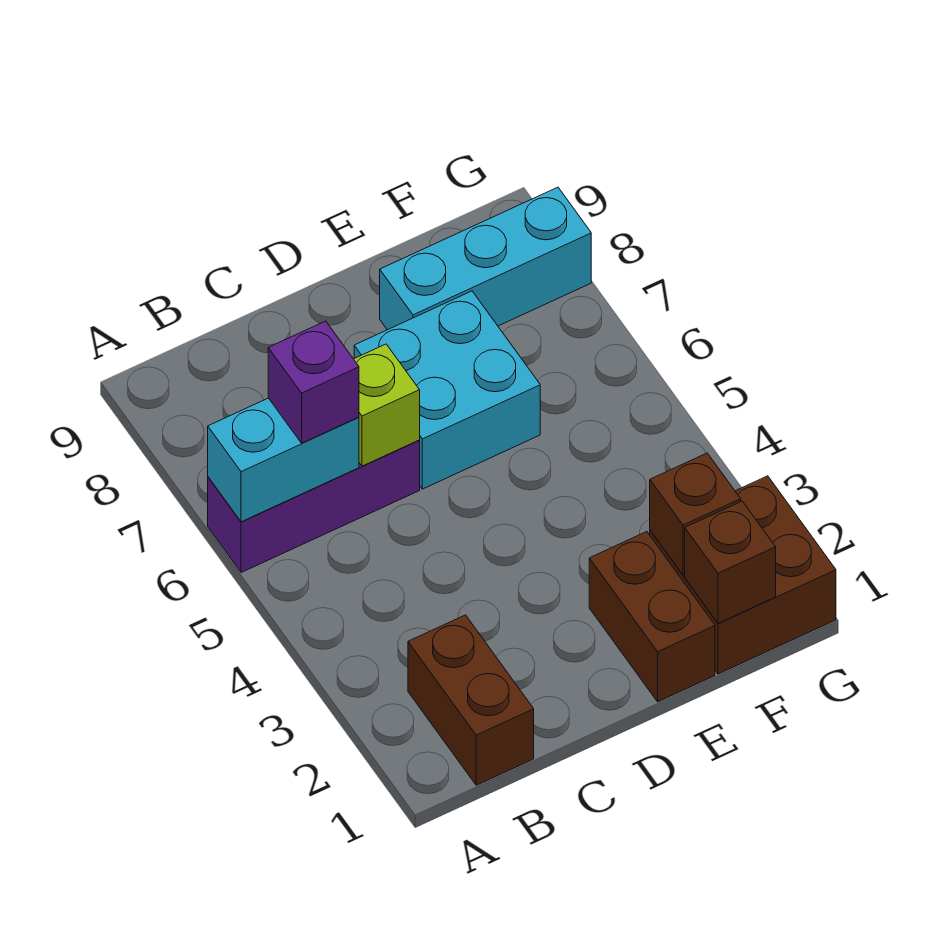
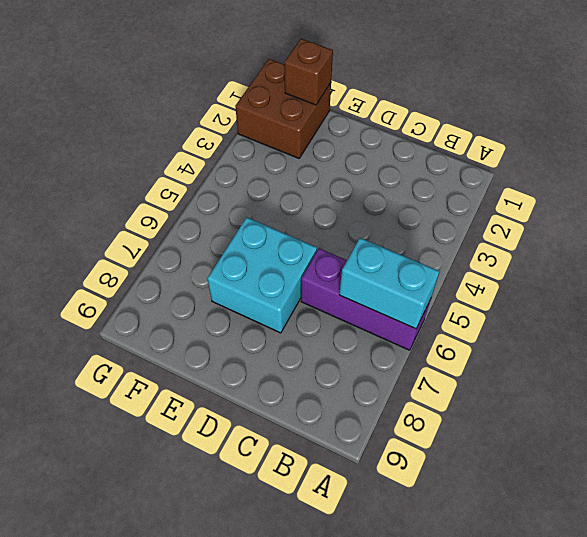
none -> brown brick B1:B2 level 1
none -> brown brick E1:E2 level 1

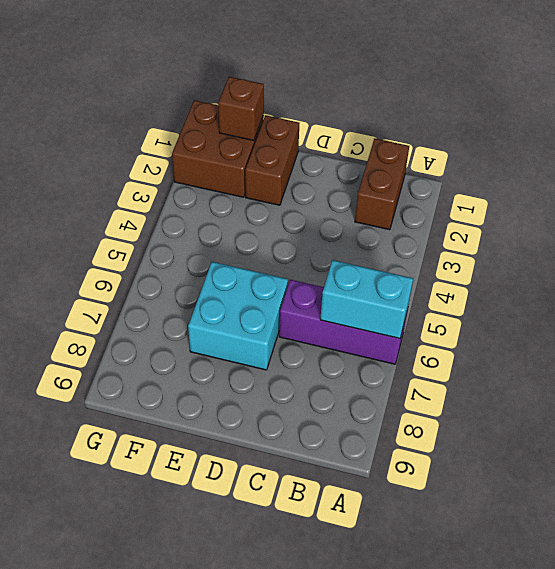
none -> cyan brick E8:G8 level 1
none -> lime brick C6 level 2

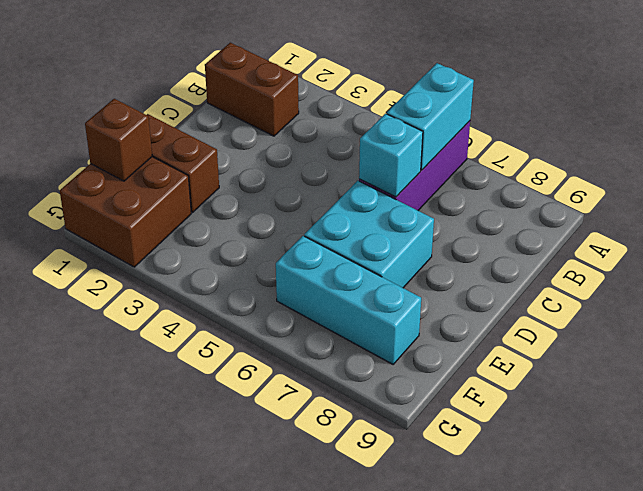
cyan brick C6 level 2 -> lime brick C6 level 2
cyan brick F6:F8 level 1 -> cyan brick E8:G8 level 1
none -> brown brick F2 level 2
none -> purple brick B6 level 3

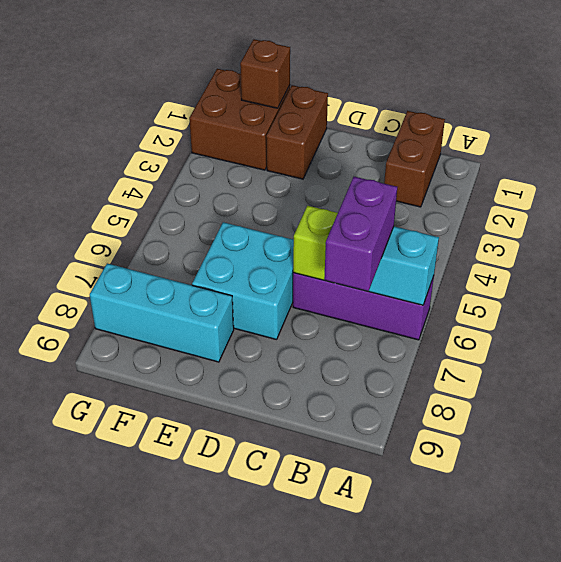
purple brick B6:B7 level 3 -> purple brick B6 level 3
none -> brown brick F2 level 2

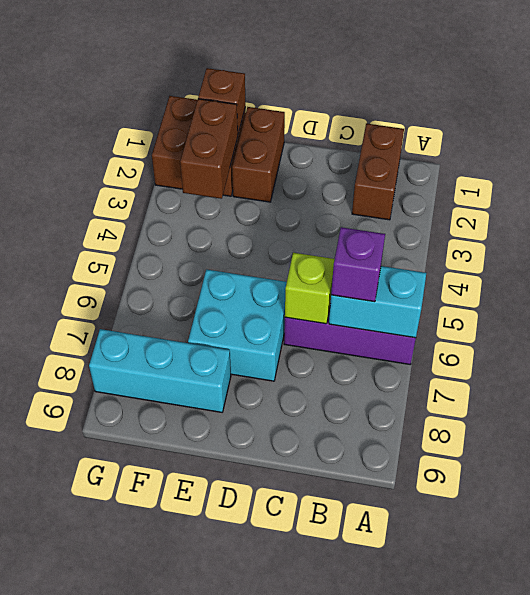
brown brick F2:F3 level 2 -> brown brick F2 level 2

